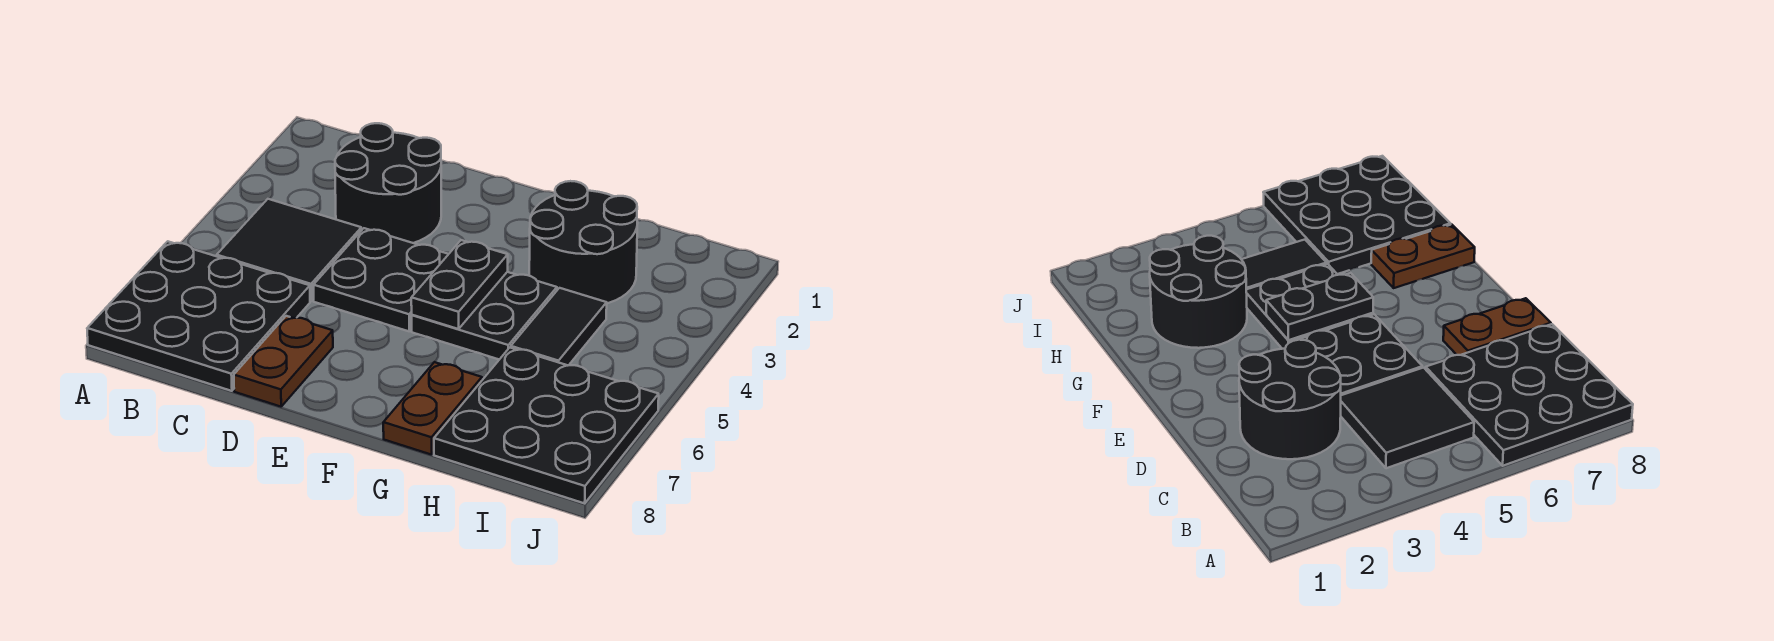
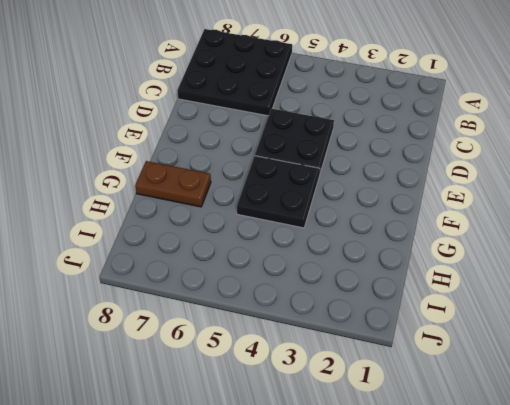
none -> black tile B4:C5 level 1
none -> black round brick C2:D3 level 1

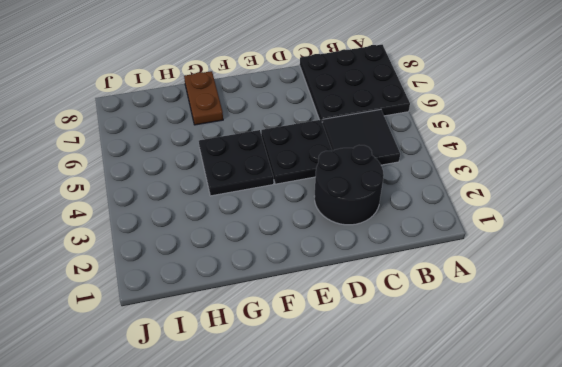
none -> brown plate D7:D8 level 1
none -> black round brick G2:H3 level 1

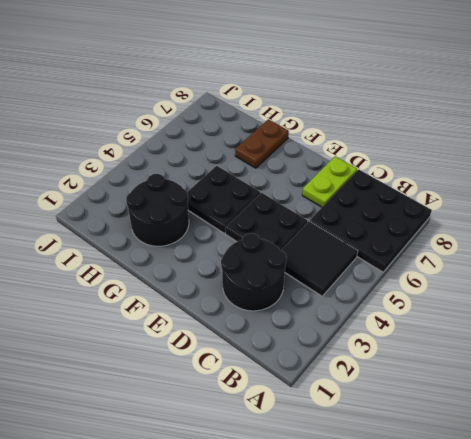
lime plate D7:D8 level 1 -> brown plate D7:D8 level 1
none -> black tile H4:H5 level 1
none -> black plate H6:J8 level 1

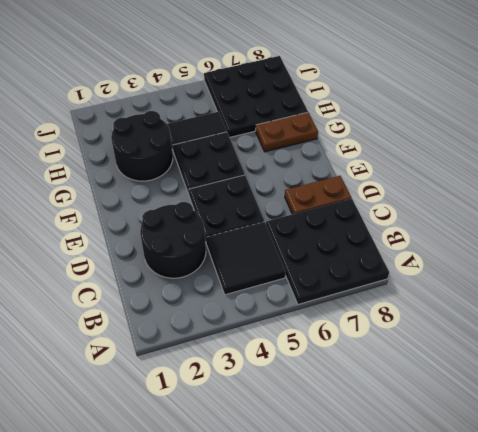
none -> black plate F4:F5 level 2

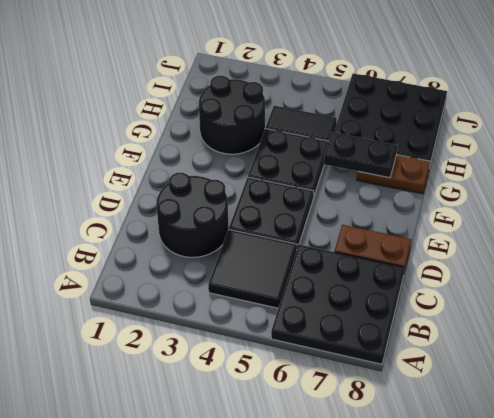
black plate G6:G7 level 2 -> black plate F4:F5 level 2

